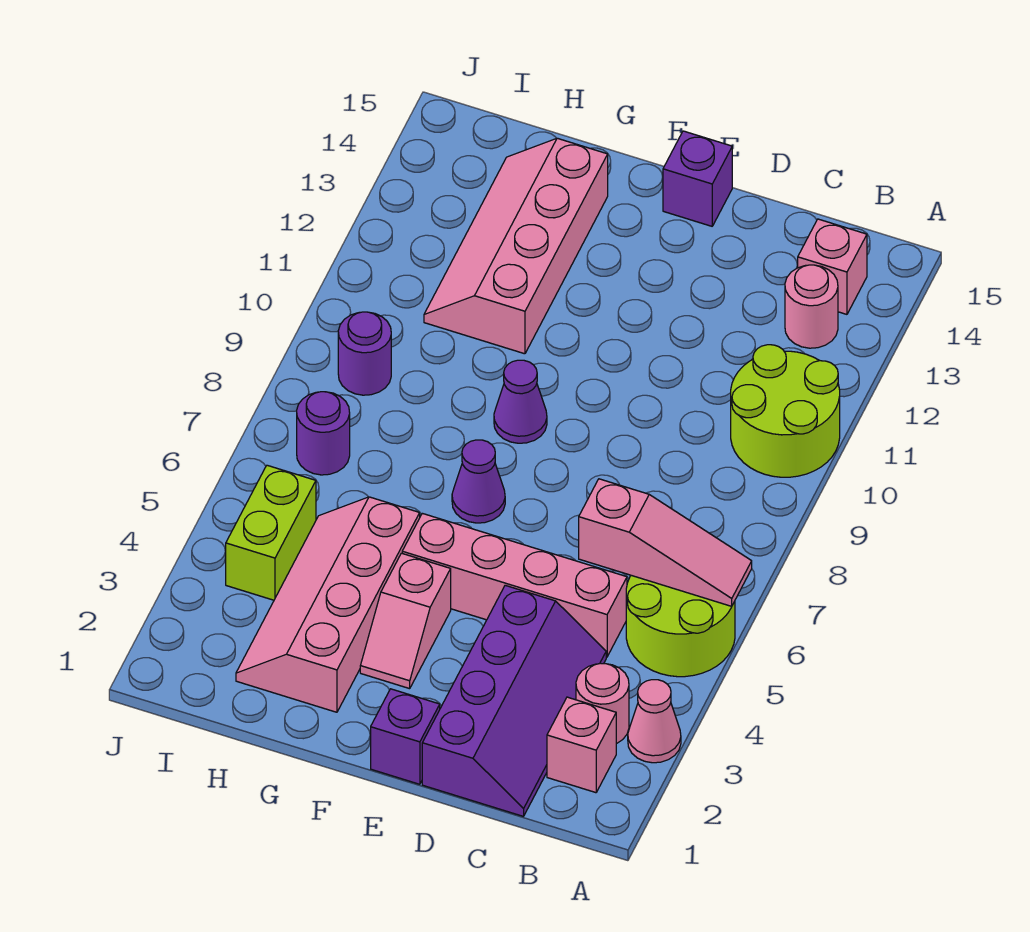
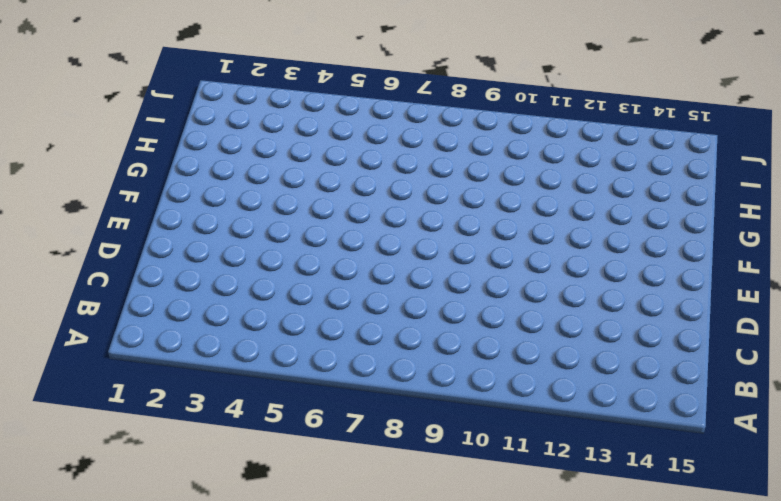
none -> pink cone A3 level 1
none -> lime round brick A5:B6 level 1
none -> lime round brick A10:B11 level 1

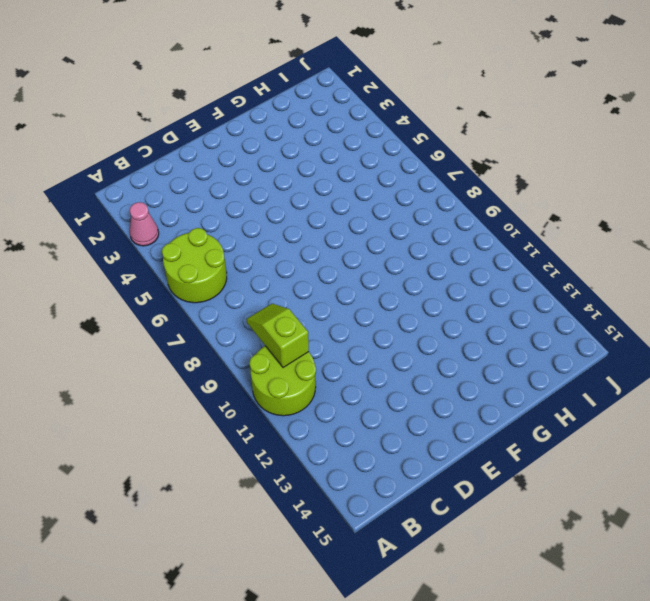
lime slope B9:B10 level 2 top 10 -> none
none -> pink brick B2 level 1
none -> pink round brick B3 level 1
none -> pink round brick B13 level 1

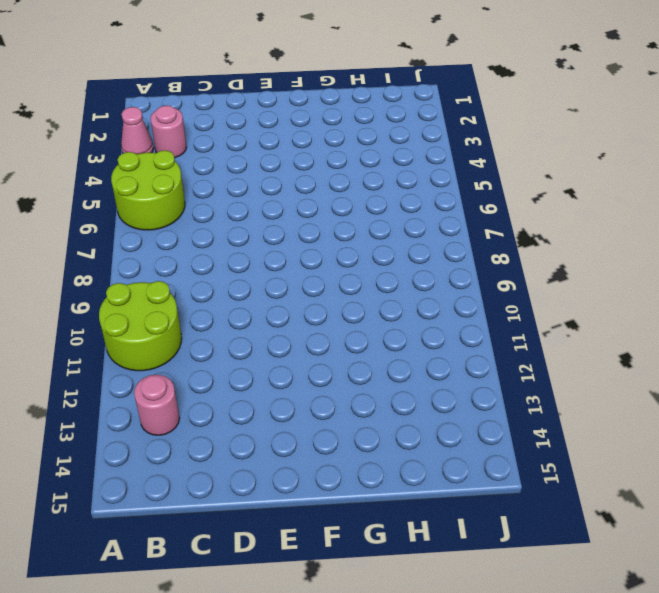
none -> pink brick B2 level 1
none -> pink brick B14 level 1
none -> purple slope C1:D4 level 1 top D

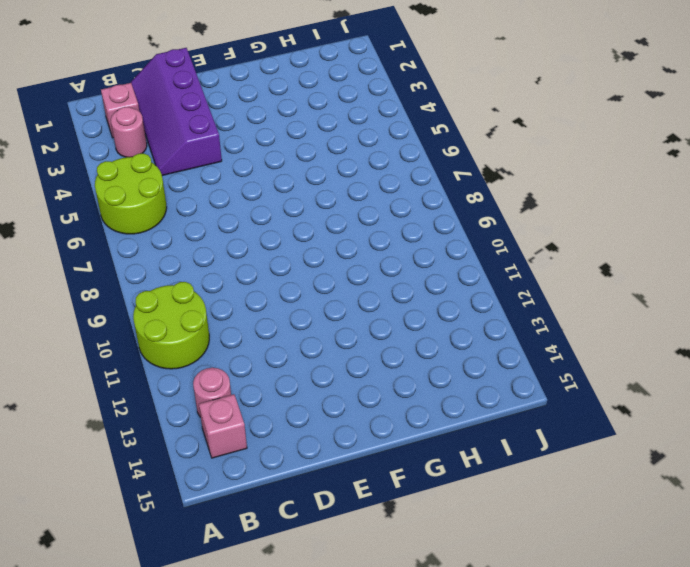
none -> pink cone A3 level 1
none -> pink brick C5:F5 level 1
none -> purple brick E1 level 1

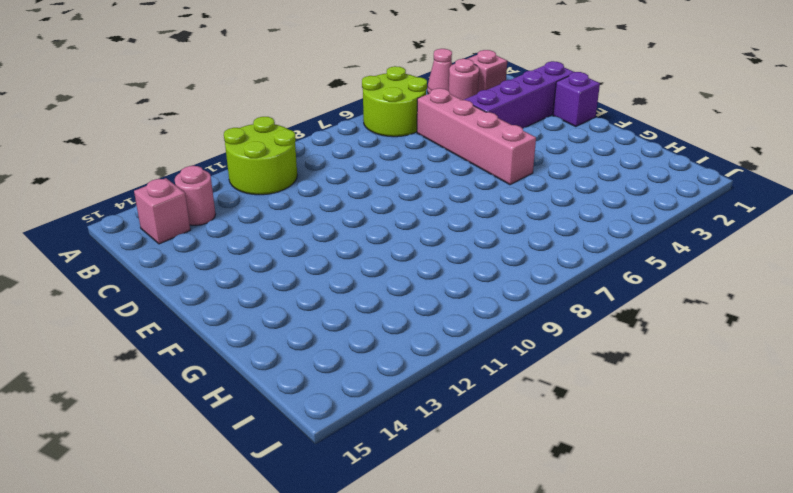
none -> purple brick E15 level 1
none -> pink slope F3:F4 level 1 top 4
none -> purple cone F7 level 1

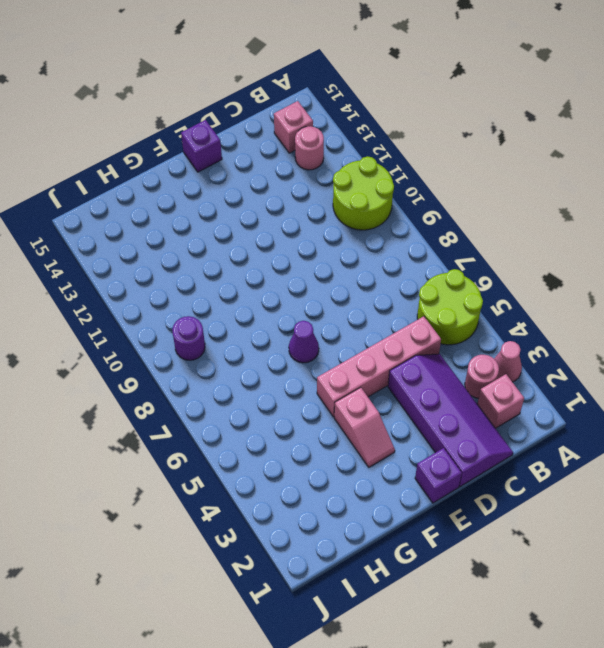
none -> purple cone F9 level 1
none -> pink slope G2:H5 level 1 top G
none -> pink slope G11:H14 level 1 top G

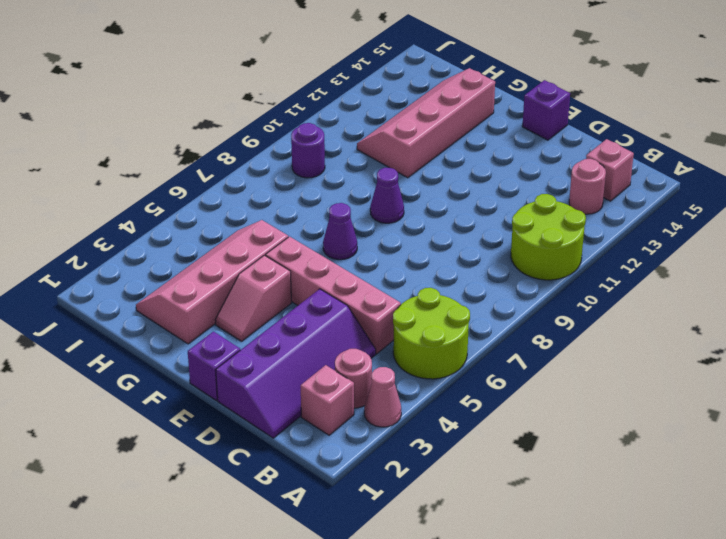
none -> lime brick I4:I5 level 1
none -> purple round brick I7 level 1
none -> pink slope A6:C6 level 2 top C

